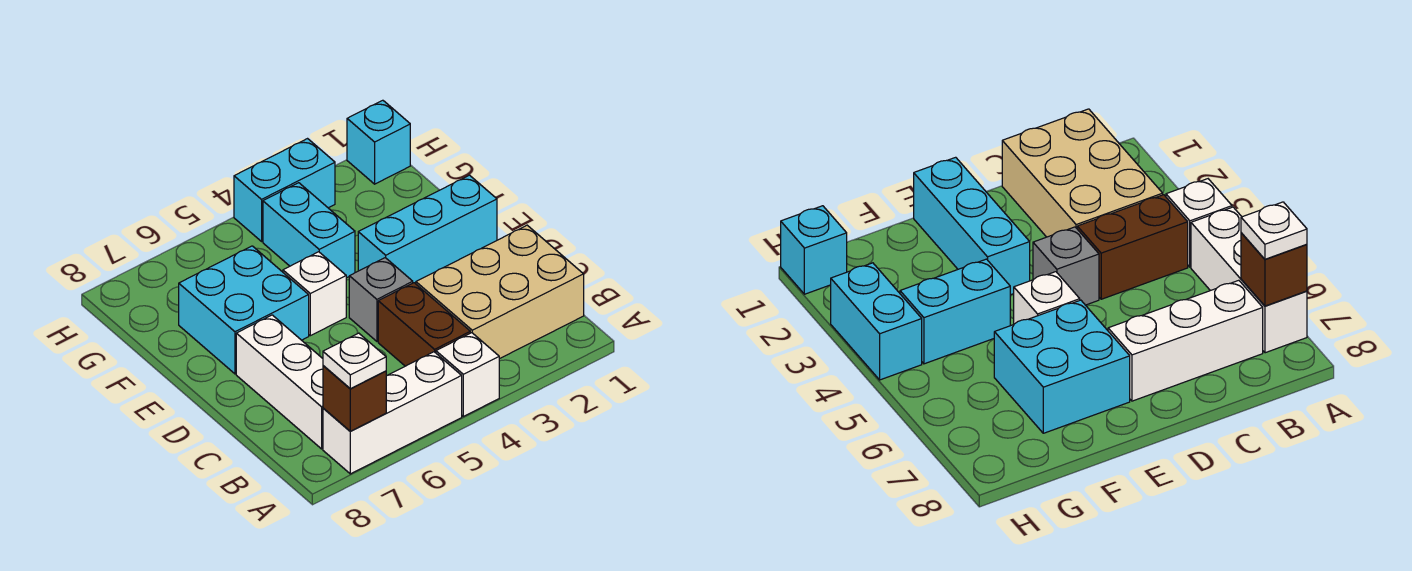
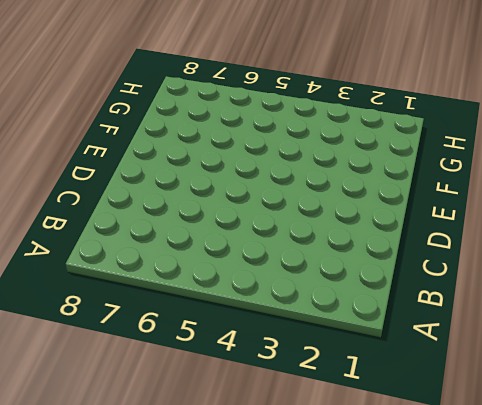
none -> white brick A4 level 1
none -> white brick A5:A7 level 1
none -> tan brick B1:C3 level 1

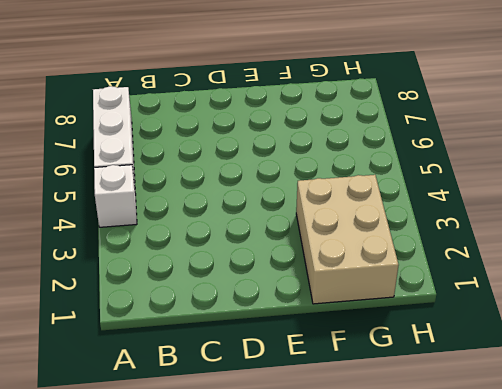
tan brick F1:G3 level 1 -> tan brick B1:C3 level 1
none -> brown brick B4:C4 level 1
none -> white brick B7:D7 level 1
none -> grey brick D4 level 1

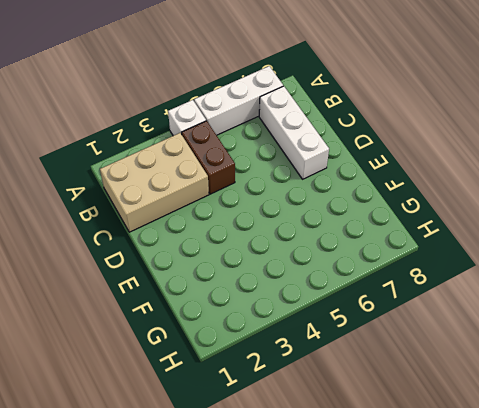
none -> grey brick D4 level 1
none -> cyan brick E1:E3 level 1
none -> white brick E5 level 1

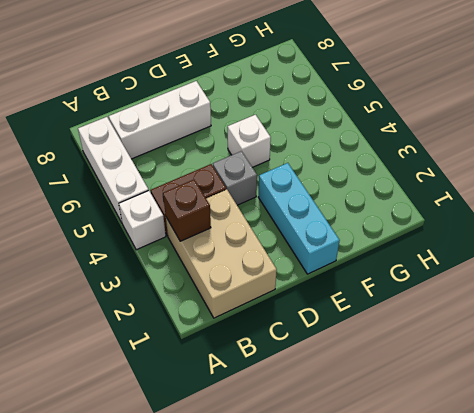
brown brick B3 level 2 -> brown brick A7 level 2
none -> cyan brick E6:F7 level 1
none -> cyan brick F4:G4 level 1
none -> cyan brick H1 level 1

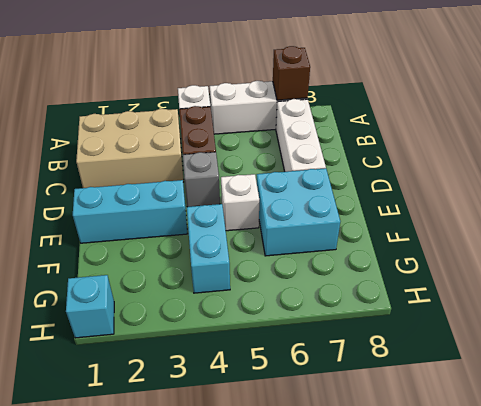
none -> cyan brick H3:H4 level 1
none -> white plate A7 level 3

